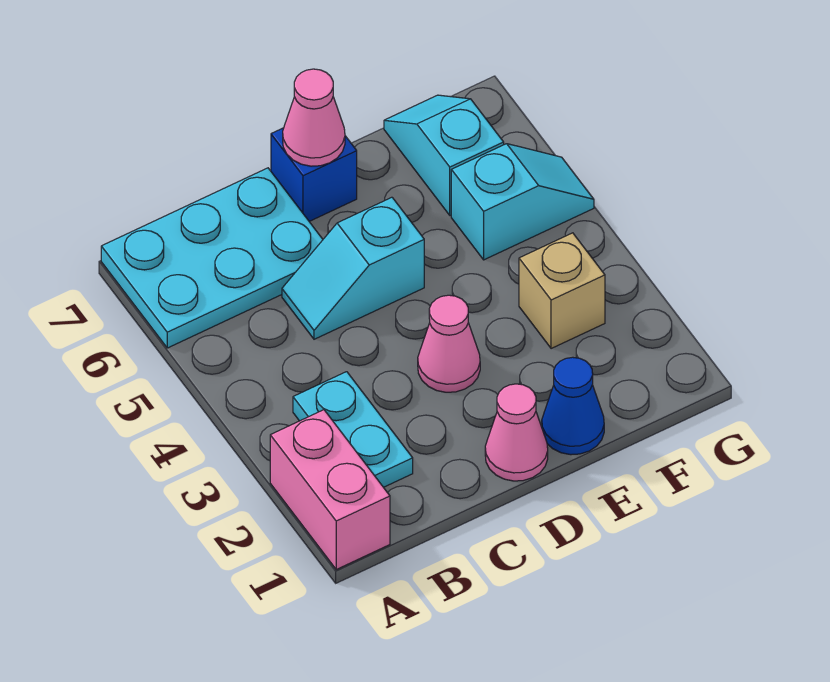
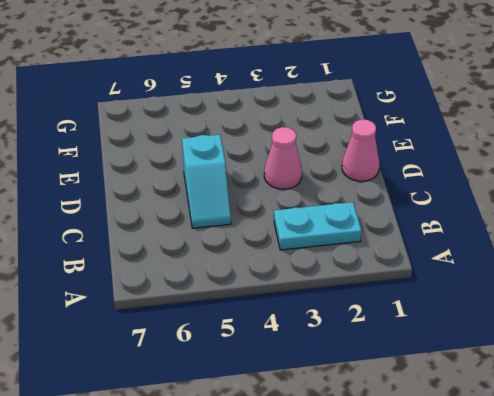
none -> pink brick A1:A2 level 1
none -> cyan plate A6:C7 level 1
none -> blue brick D7 level 1

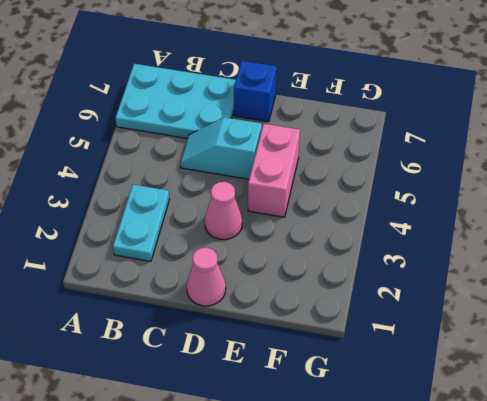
pink brick E4:E5 level 1 -> pink brick A1:A2 level 1
none -> blue cone E1 level 1
none -> tan brick F3 level 1
none -> cyan slope F5:G5 level 1 top F

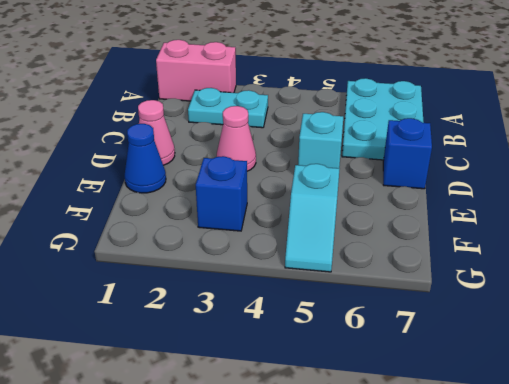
blue brick F3 level 1 -> tan brick F3 level 1
none -> cyan slope F6:F7 level 1 top 6
none -> pink cone D7 level 2

